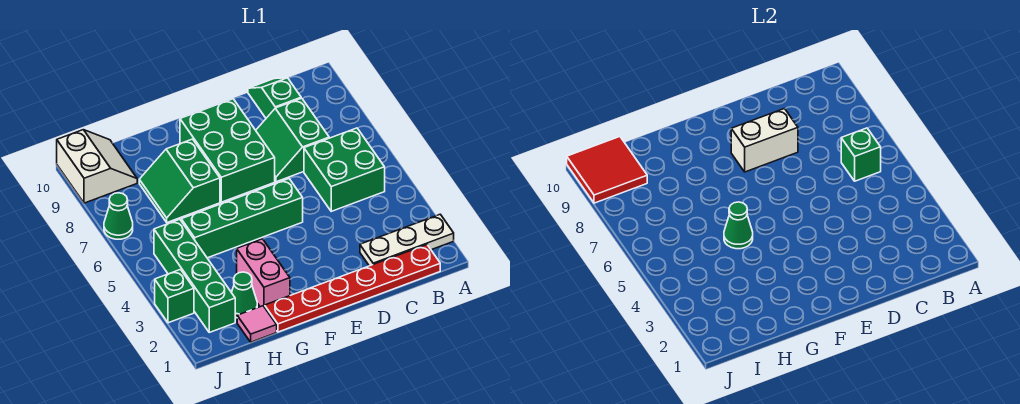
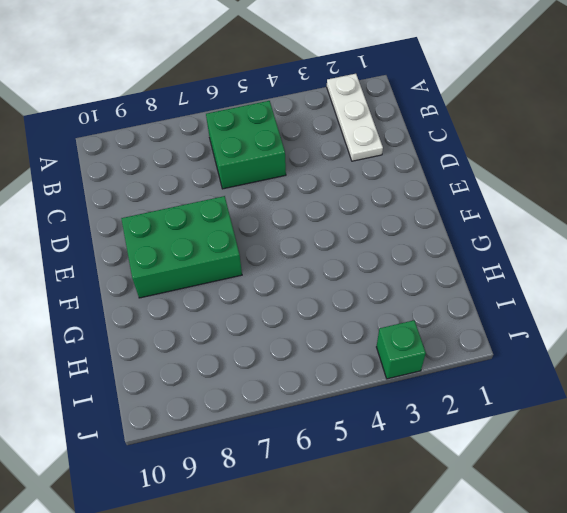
none -> red plate B1:G1 level 1
none -> green slope C7:D8 level 1 top C
none -> green slope C9:C10 level 1 top 9

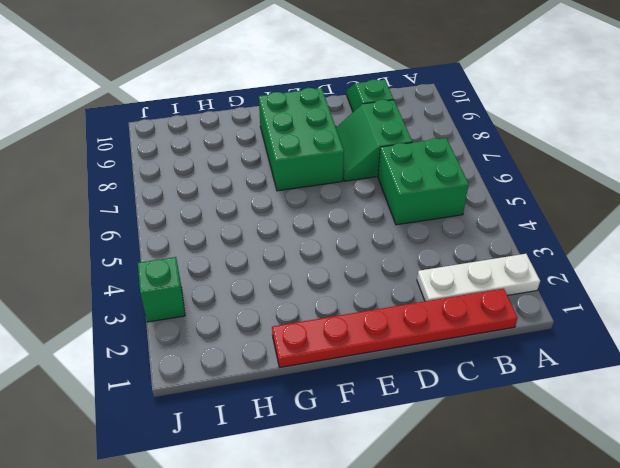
none -> green brick E5:H5 level 1
none -> pink brick G2:G3 level 1
none -> green slope G7:H8 level 1 top G

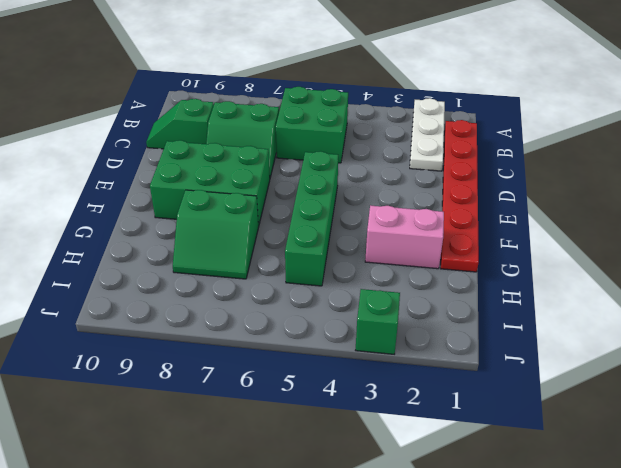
none -> pink tile H1 level 1
none -> green cone H2 level 1
none -> green brick I2:I5 level 1

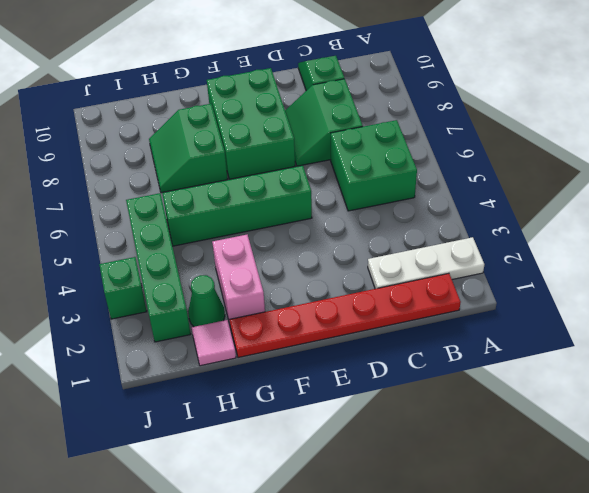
none -> white slope I9:J10 level 1 top J
none -> green cone J7 level 1
none -> green brick B6 level 2

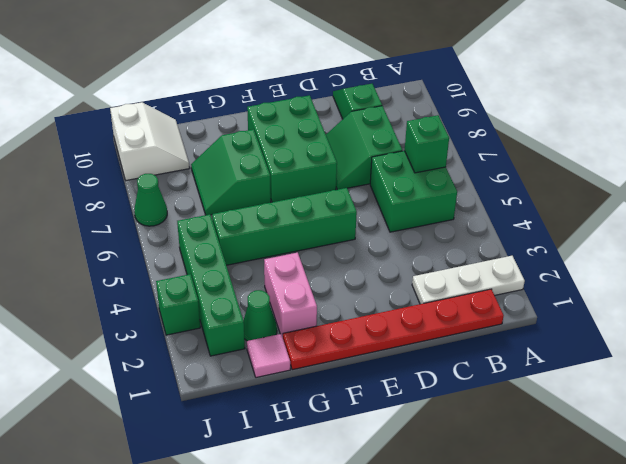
none -> white brick D8:E8 level 2
none -> green cone G5 level 2
none -> red tile I9:J10 level 2

